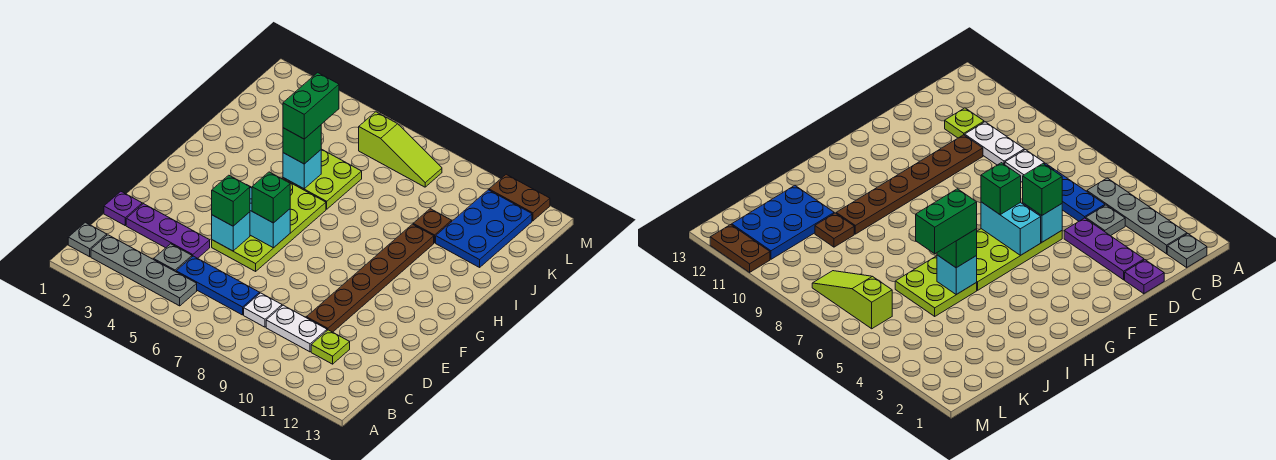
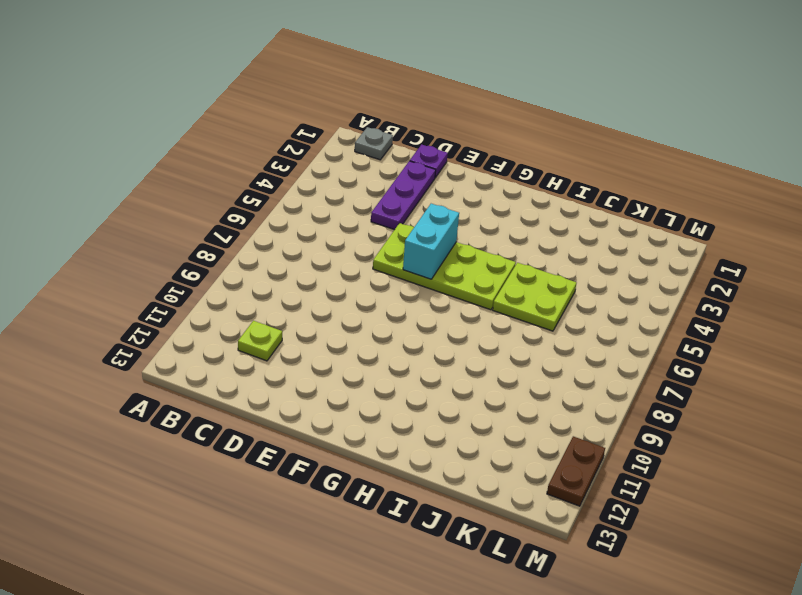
none -> grey plate B2:B5 level 1
none -> grey plate C4 level 1
none -> blue plate C5:C7 level 1

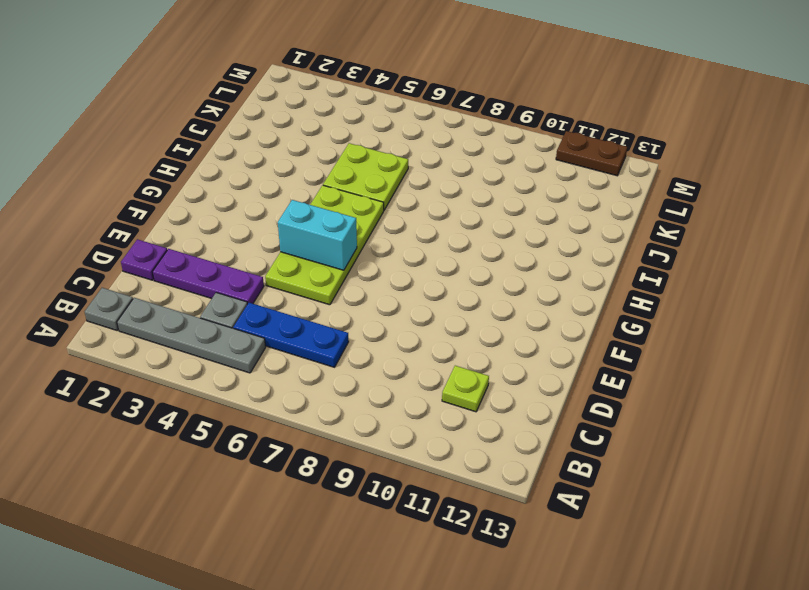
none -> white plate C8 level 1
none -> white plate C9:C10 level 1
none -> brown plate D10:I10 level 1

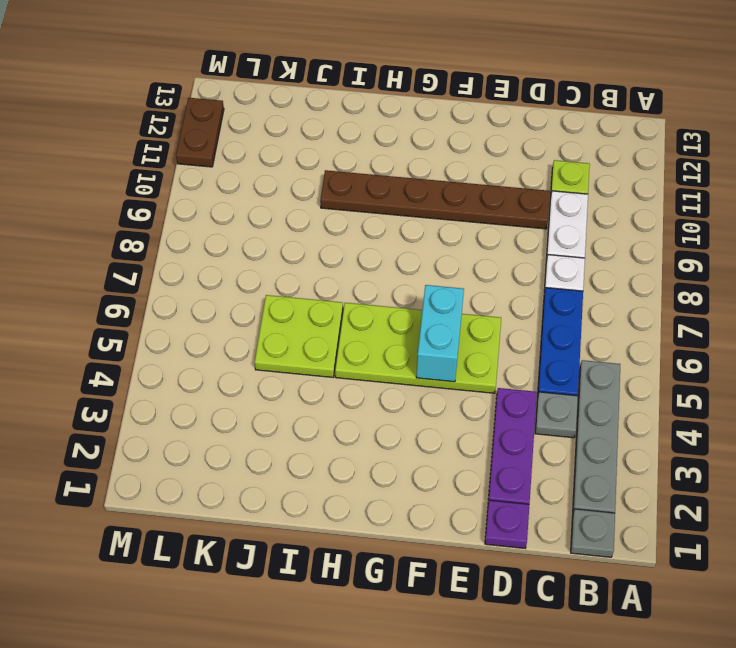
none -> brown plate J10 level 1
none -> blue plate J11:L12 level 1
none -> lime slope L6:L8 level 1 top 6

